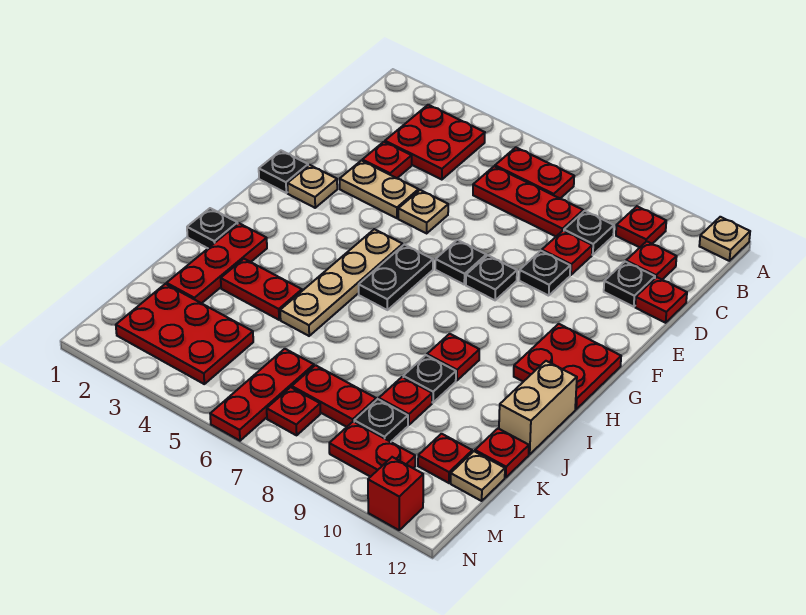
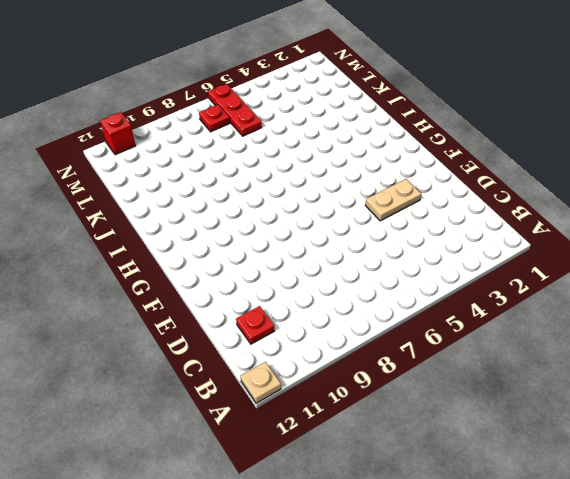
none -> red plate B3:C4 level 1
none -> red plate B6:B7 level 1
none -> red plate B10 level 1
none -> red plate C6:C8 level 1

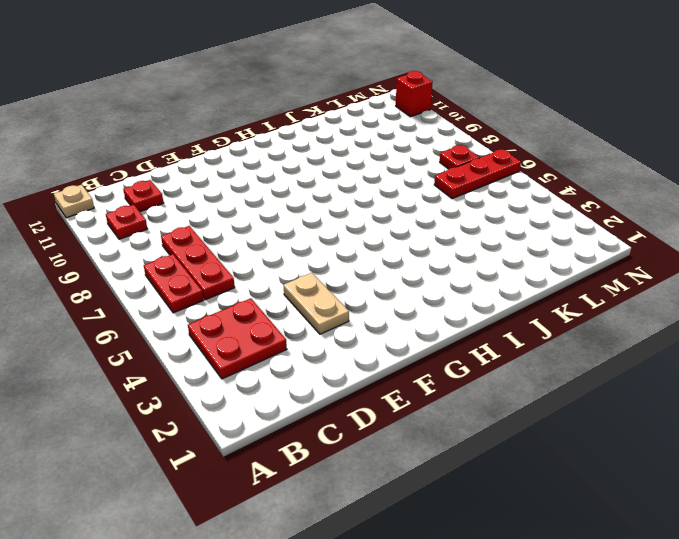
none -> black plate C9 level 1
none -> red plate D3 level 1
none -> red plate D9 level 1
none -> black plate D11 level 1

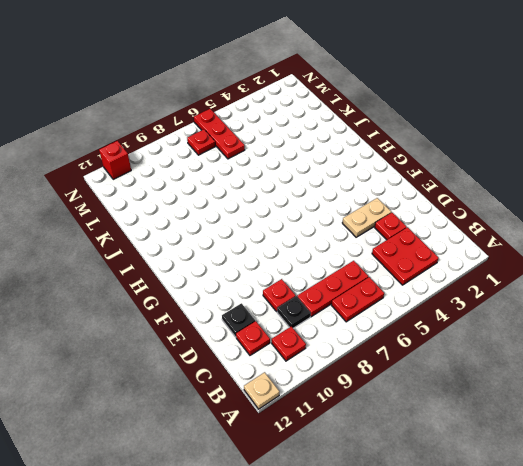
none -> red plate D12 level 1
none -> tan plate E5 level 1
none -> black plate E9 level 1
none -> black plate F1 level 1

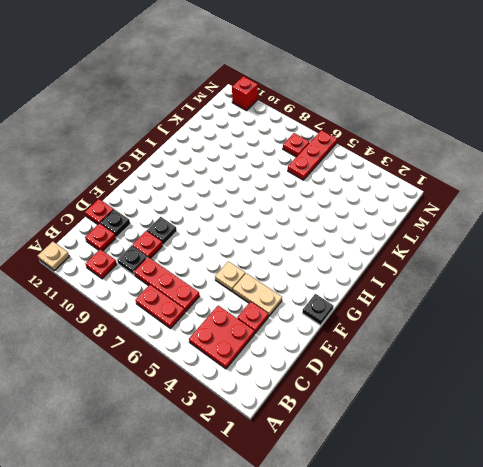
none -> tan plate F2 level 1
none -> black plate F7 level 1
none -> black plate F8 level 1
none -> tan plate G5:J5 level 1

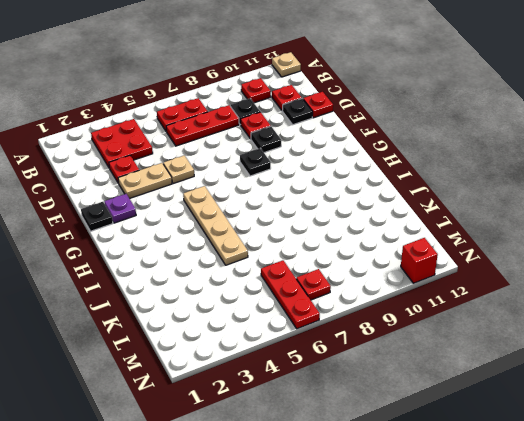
purple plate F2 level 1 -> tan plate F2 level 1
none -> black plate F7 level 1
none -> black plate G6:H6 level 1
none -> red plate G11:H12 level 1
none -> black plate I1 level 1

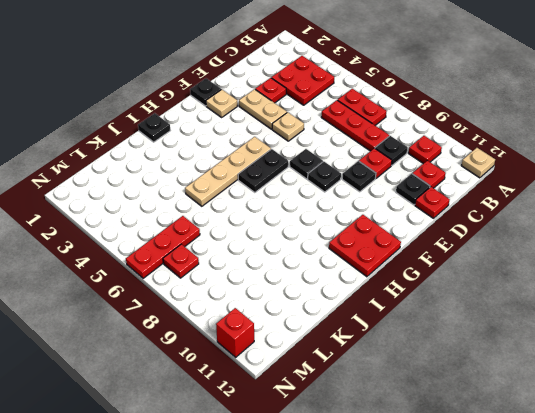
none -> red plate I2:K2 level 1
none -> red plate I9 level 1
none -> tan brick I12:J12 level 1
none -> red plate J3:J4 level 1

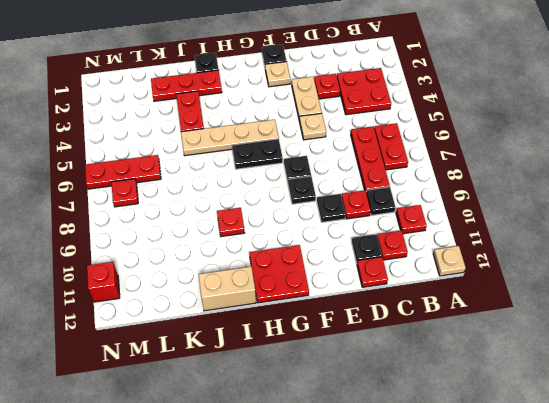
none -> black plate J9 level 1
none -> red plate K9 level 1
none -> red plate K12 level 1
none -> red plate L2:M4 level 1

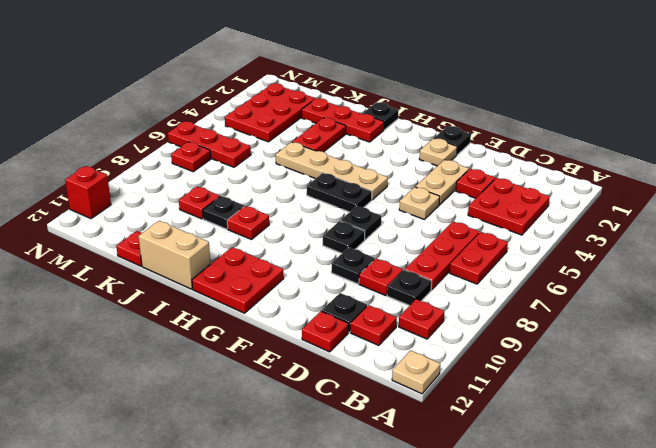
none -> red plate L7:L8 level 1
none -> black plate L9 level 1
none -> red plate L11 level 1
none -> tan plate L12 level 1

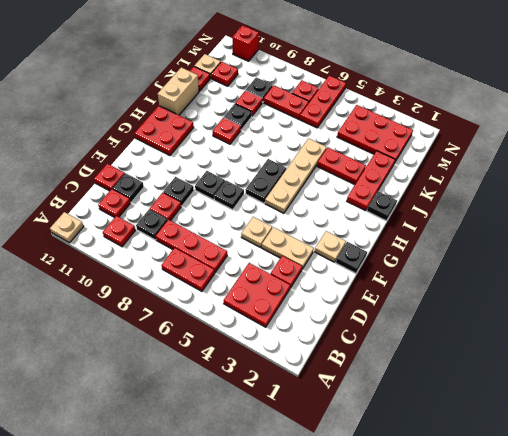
none -> red plate M9:M10 level 1

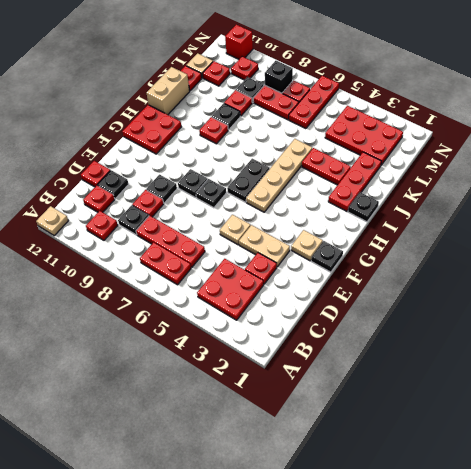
black brick M8 level 1 -> none
red plate M10 level 1 -> red plate M9:M10 level 1

